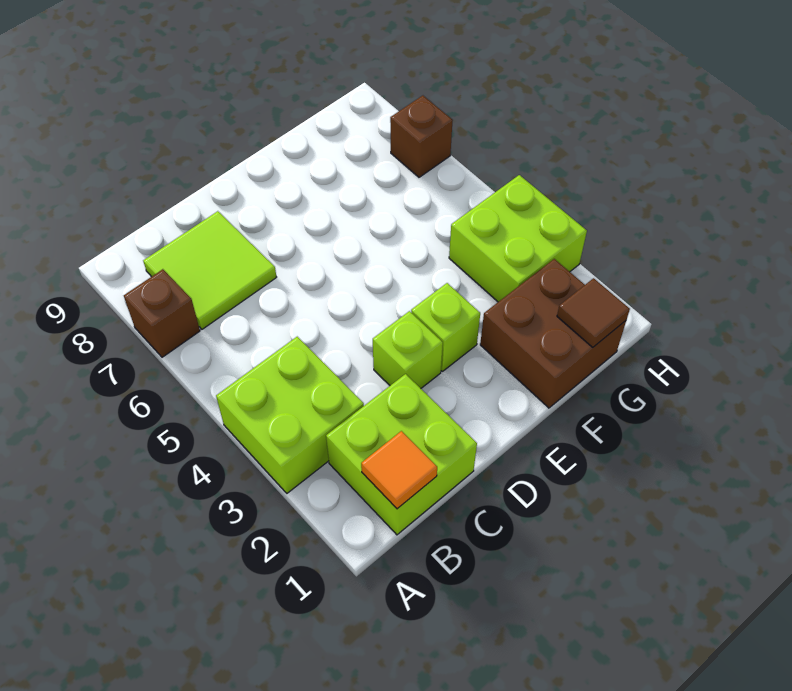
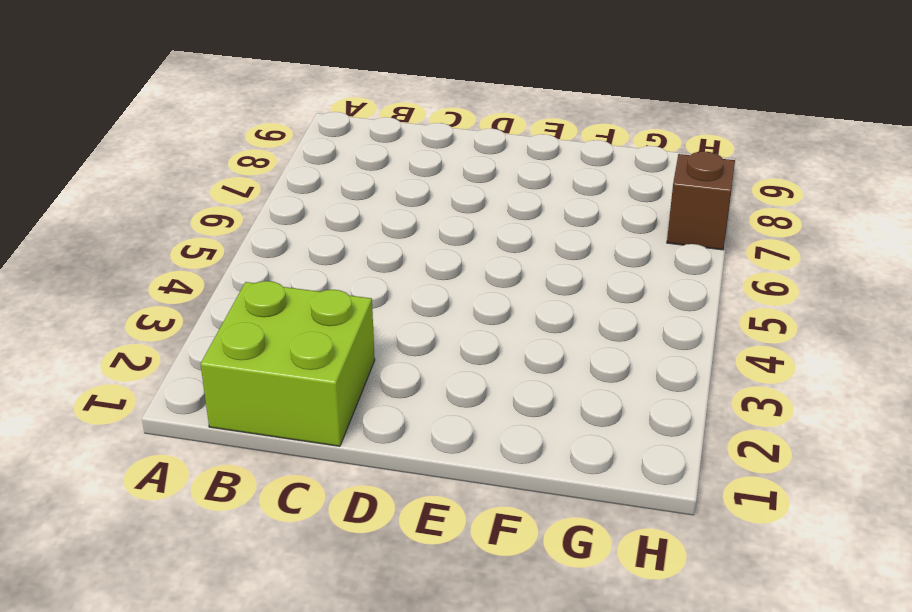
none -> lime brick A3:B4 level 1
none -> brown brick A7 level 1

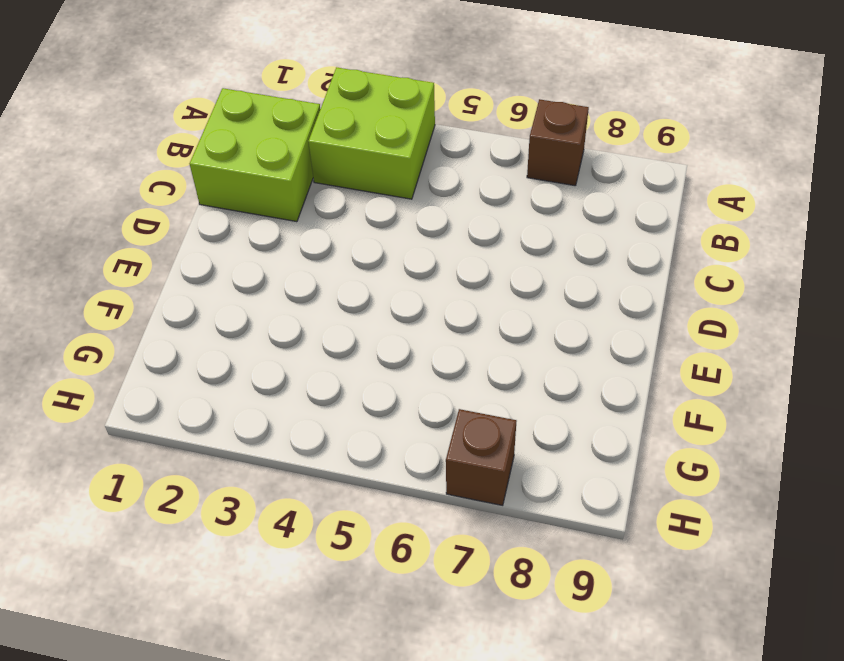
none -> lime tile B7:C8 level 1
none -> lime brick D3 level 1

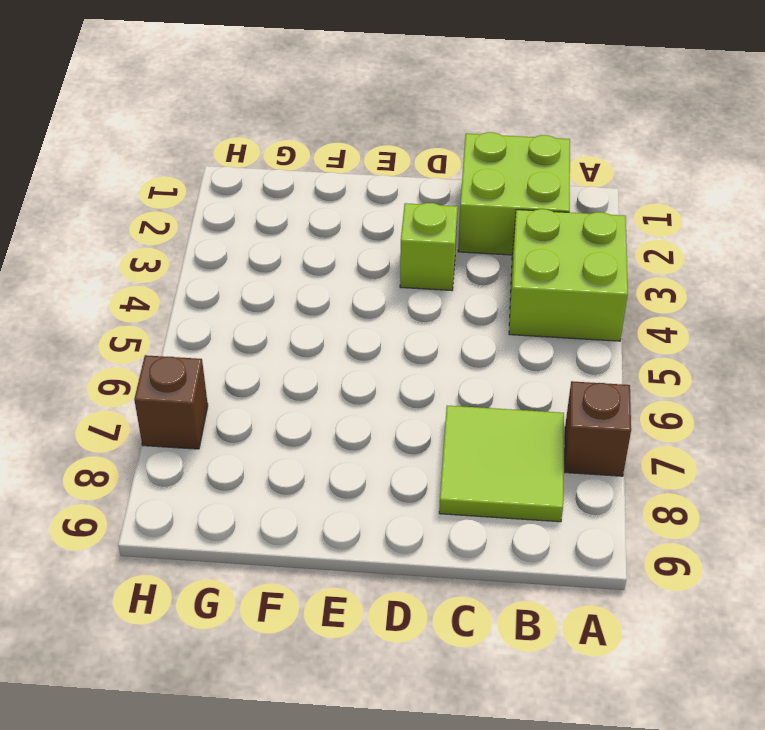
none -> lime brick E3 level 1
none -> brown brick F1:G2 level 1

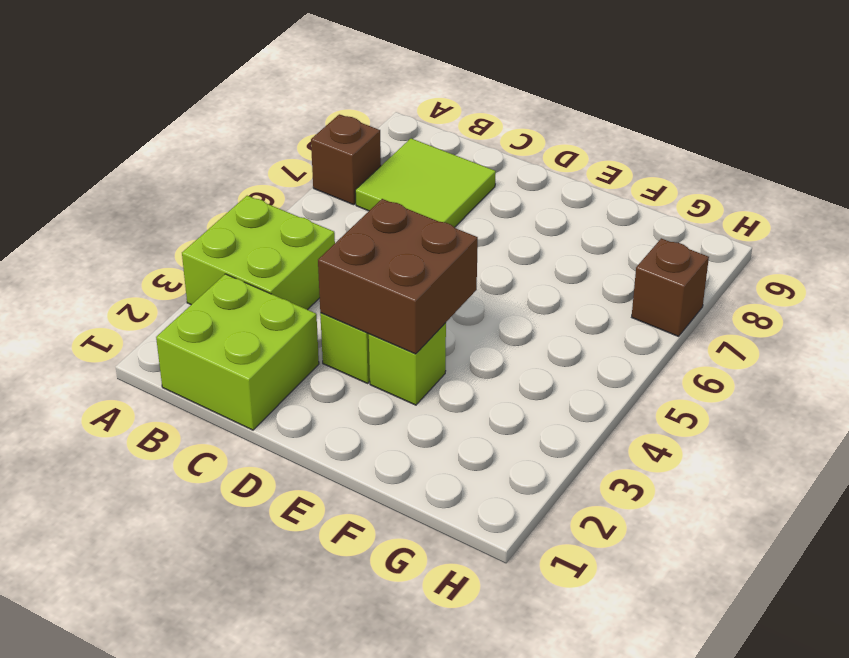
brown brick D3:E4 level 2 -> brown brick F1:G2 level 1
none -> lime brick G3:H4 level 1
none -> orange tile B1 level 2

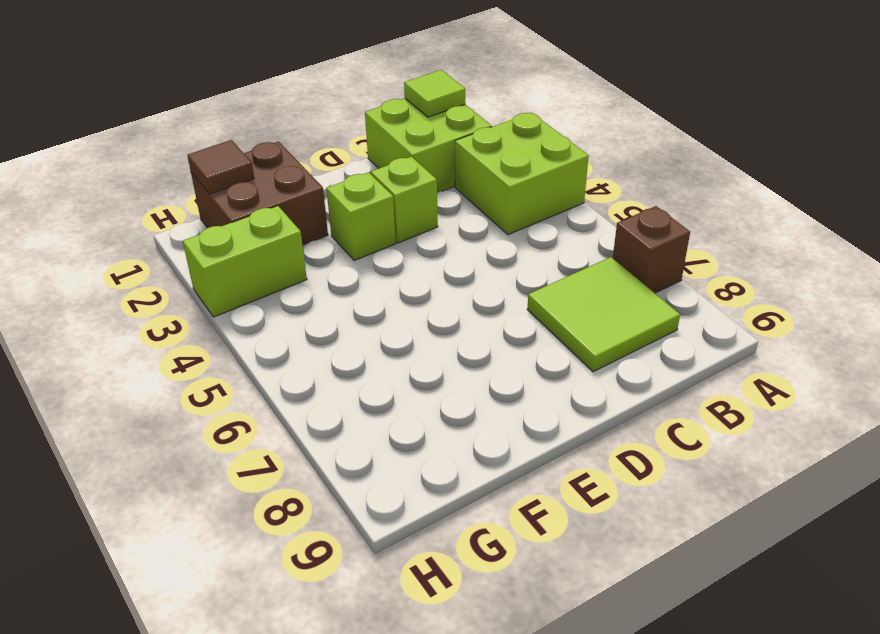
lime tile B1 level 2 -> orange tile B1 level 2
lime brick G3:H3 level 1 -> lime brick G3:H4 level 1
none -> brown brick H7 level 1

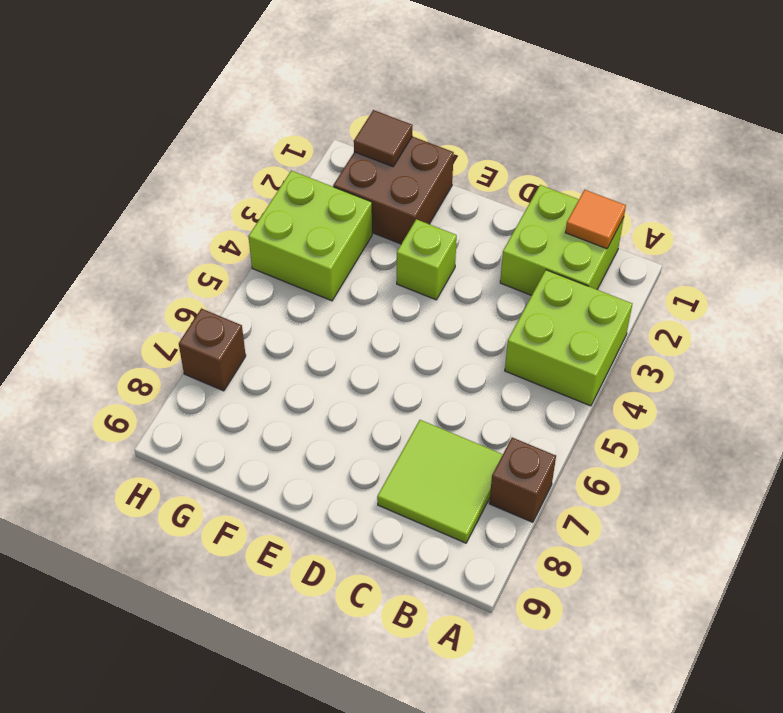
none -> lime brick D3 level 1

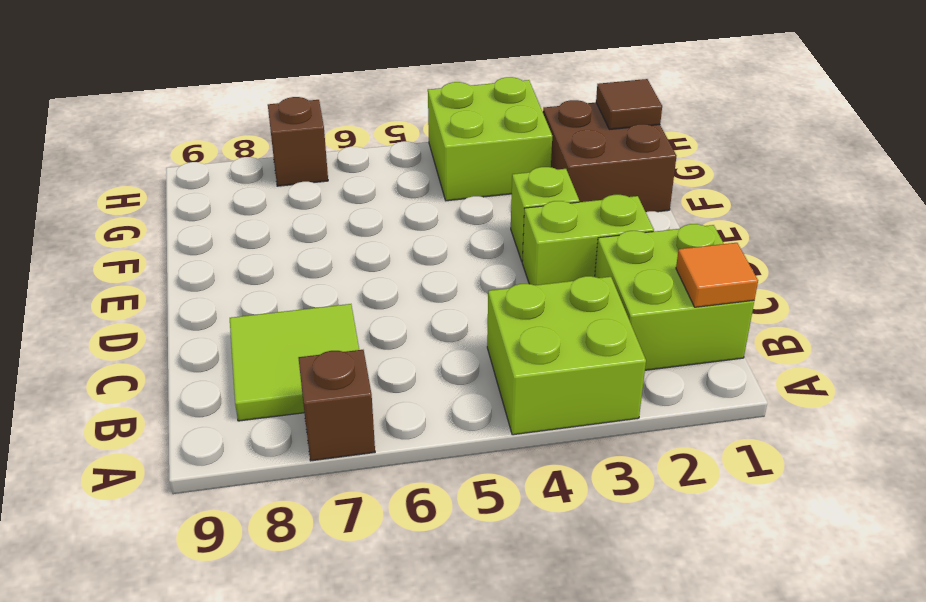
lime brick D2:D3 level 1 -> lime brick D3 level 1

